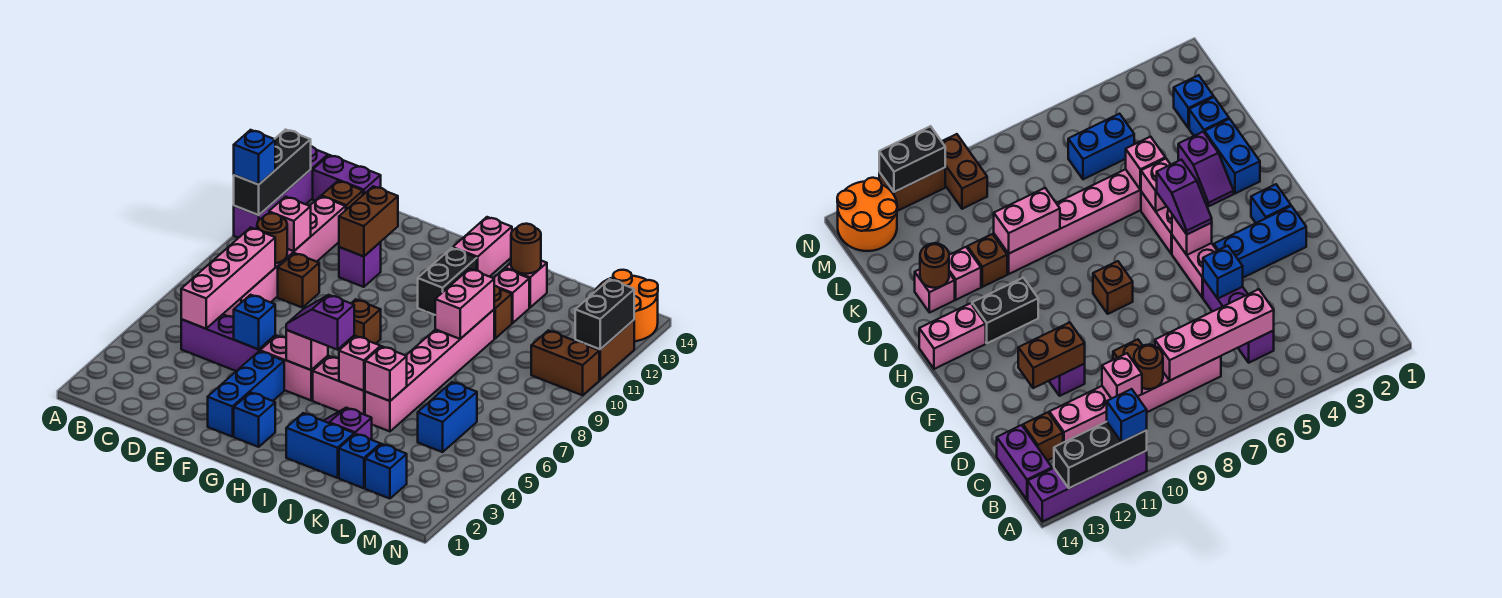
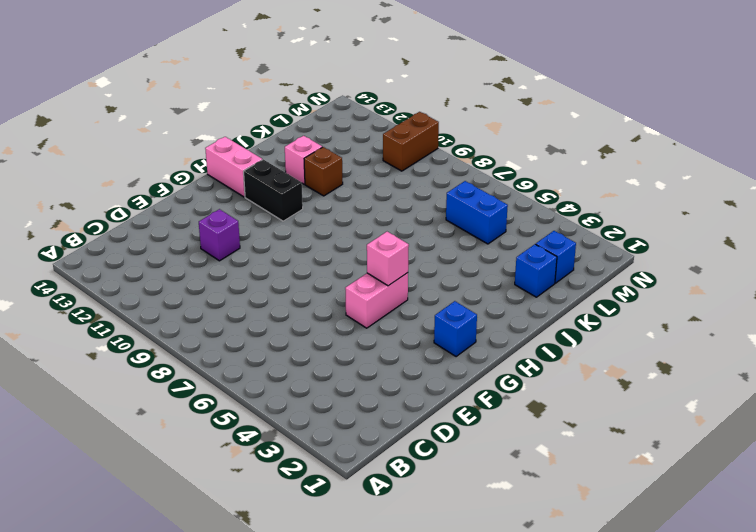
none -> purple brick A11:A14 level 1
none -> purple brick B14:C14 level 1
none -> purple brick C5:E5 level 1
none -> pink brick C7:C12 level 1

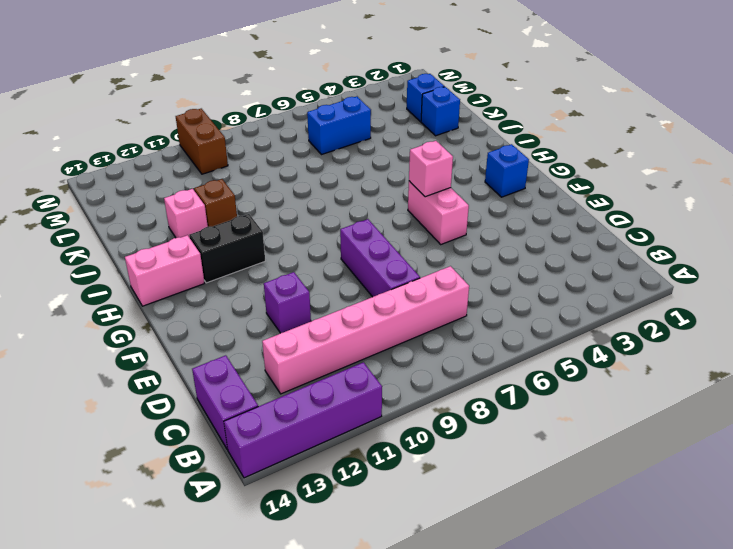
purple brick D8:F8 level 1 -> purple brick C5:E5 level 1
none -> brown brick C13 level 1
none -> brown brick D9 level 1
none -> blue brick F2:F4 level 1
none -> brown brick G8 level 1

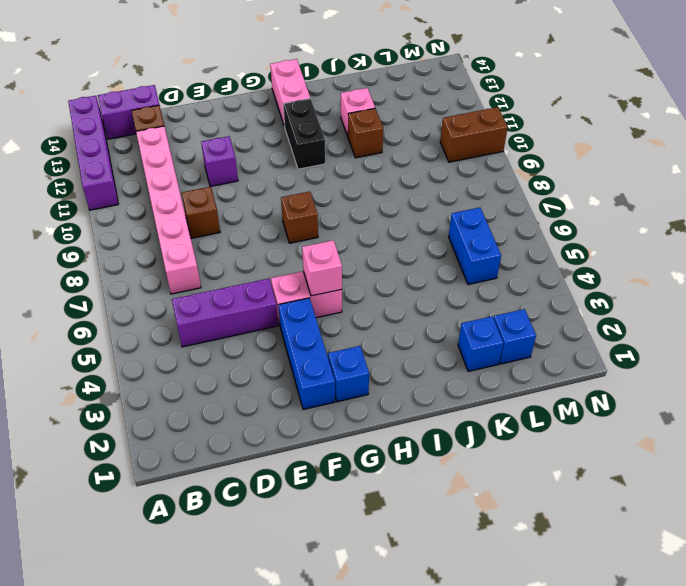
none -> pink brick H5:I5 level 1
none -> blue brick I2:J2 level 1
none -> purple slope I3:J3 level 1 top J
none -> pink brick J5:J10 level 1

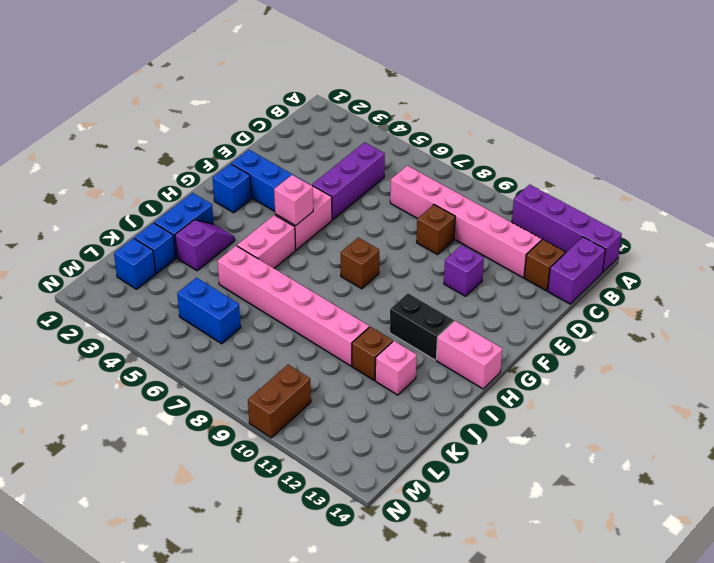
none -> pink brick J13 level 1
none -> orange round brick M13:N14 level 1
none -> brown brick N11:N12 level 1
none -> black brick A11:A13 level 2

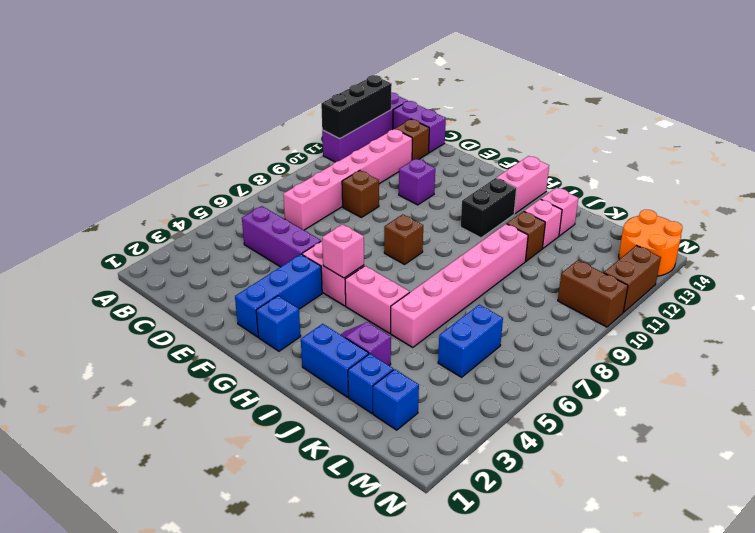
none -> pink brick C5:C8 level 2
none -> brown round brick C9 level 2
none -> pink brick C10 level 2
none -> blue brick E5 level 2

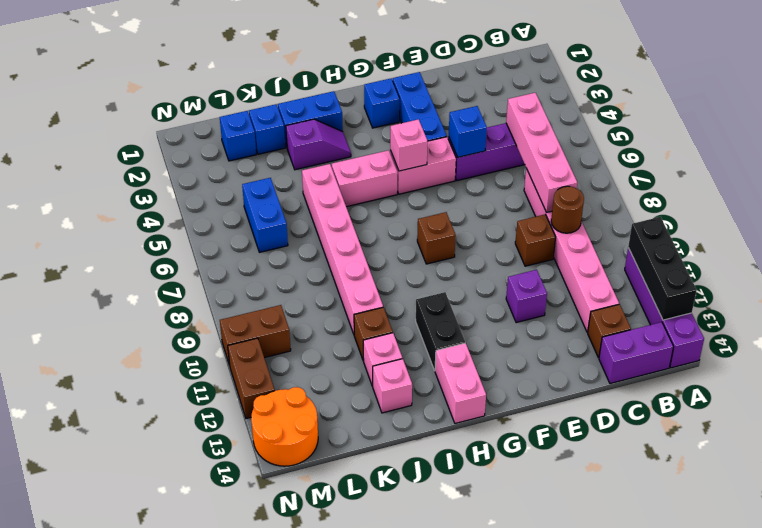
none -> pink brick C10 level 2
none -> brown brick E11:E12 level 2
none -> pink brick I5 level 2
none -> pink brick J5 level 2

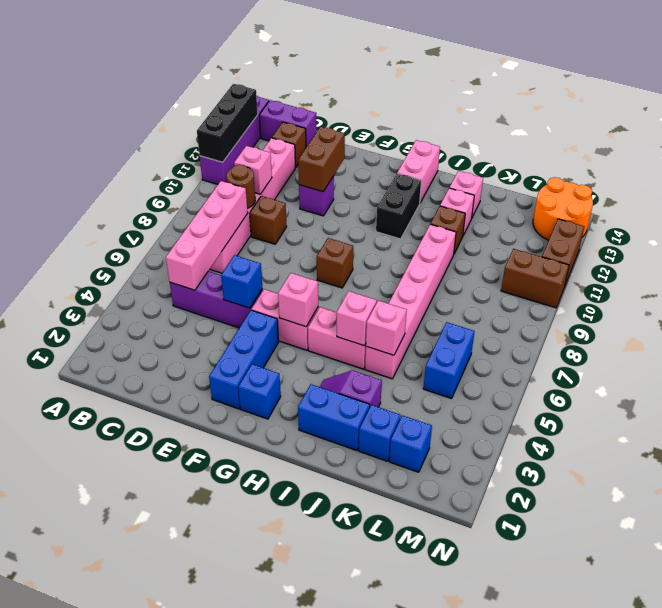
none -> pink brick J9:J10 level 2
none -> brown round brick J13 level 2
none -> black brick N11:N12 level 2
none -> blue brick A11 level 3

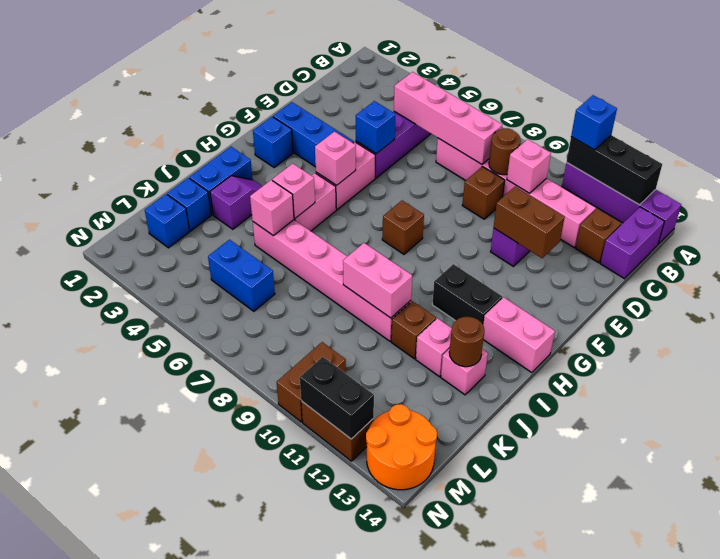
none -> purple slope G5:H5 level 3 top H

